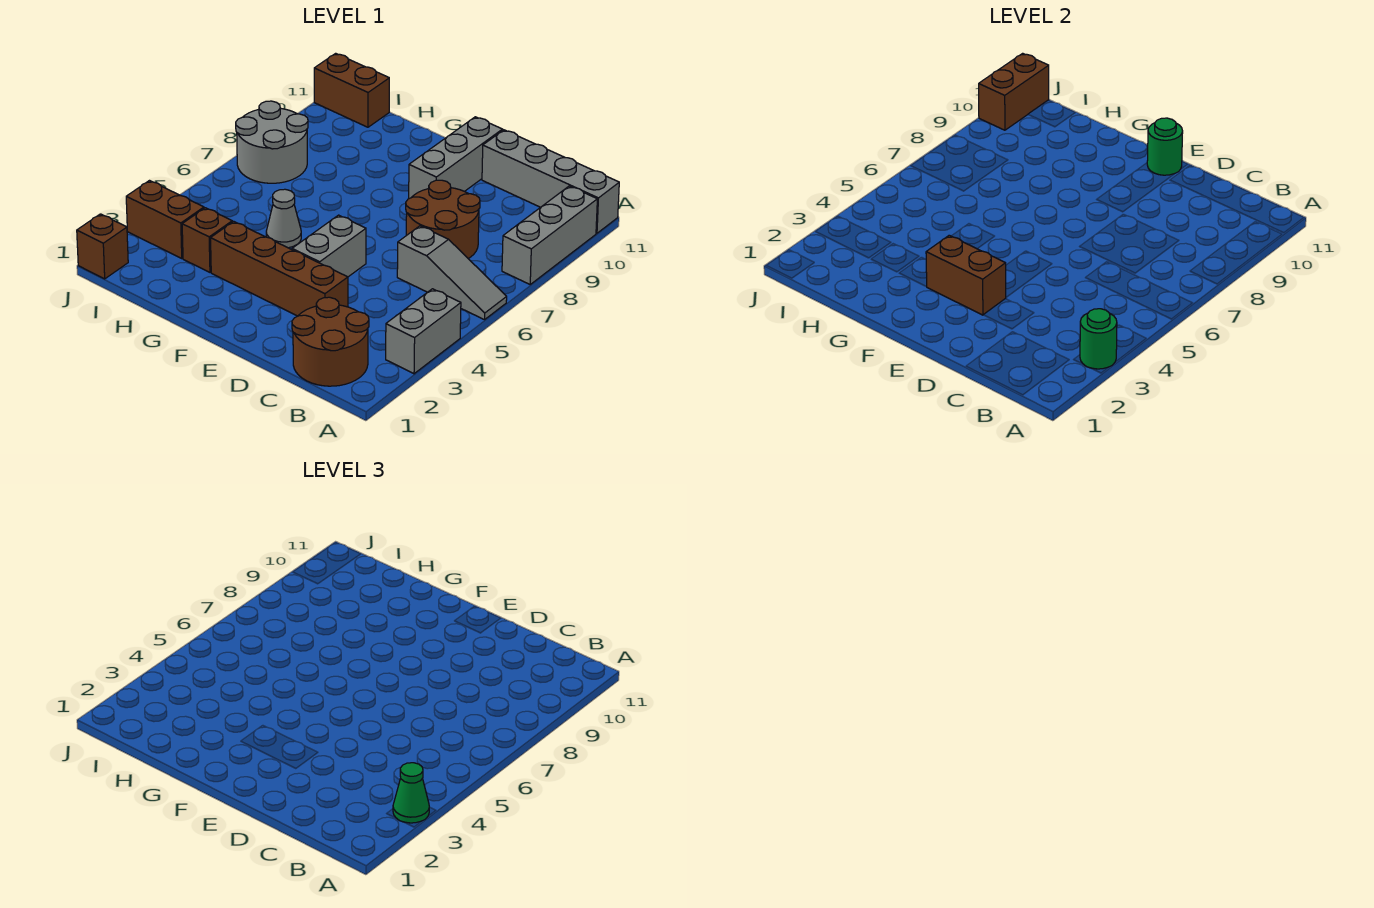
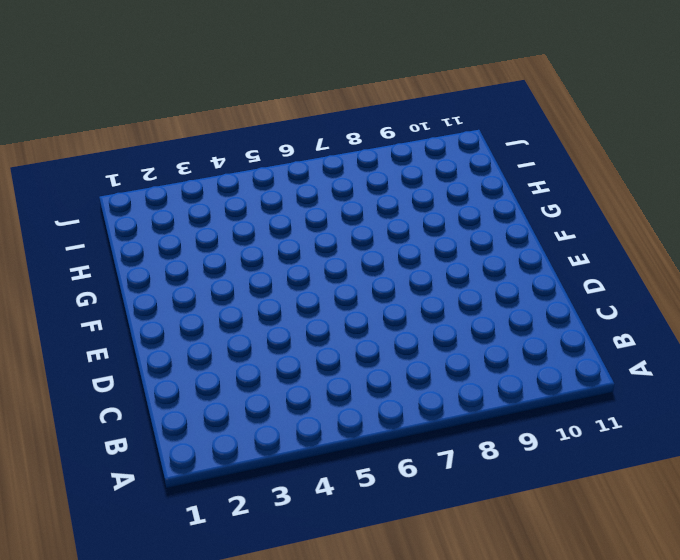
none -> grey brick A3:A4 level 1
none -> grey slope A6:C6 level 1 top C
none -> grey brick A8:A10 level 1

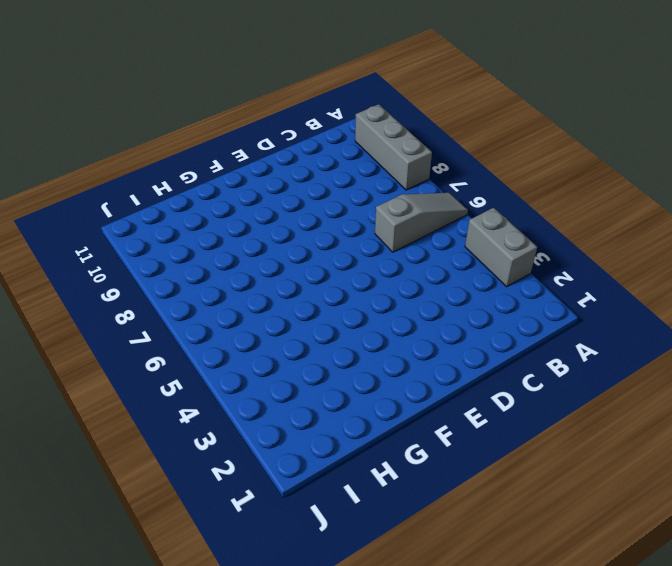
none -> grey brick A11:D11 level 1
none -> brown round brick B1:C2 level 1
none -> brown round brick C7:D8 level 1

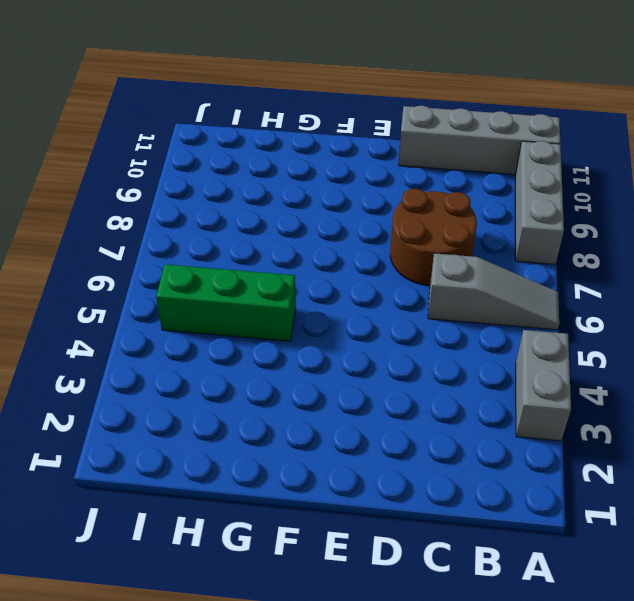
green brick G5:I5 level 1 -> grey cone G5 level 1
none -> brown round brick B1:C2 level 1
none -> brown brick D3:G3 level 1
none -> grey brick E4:E5 level 1

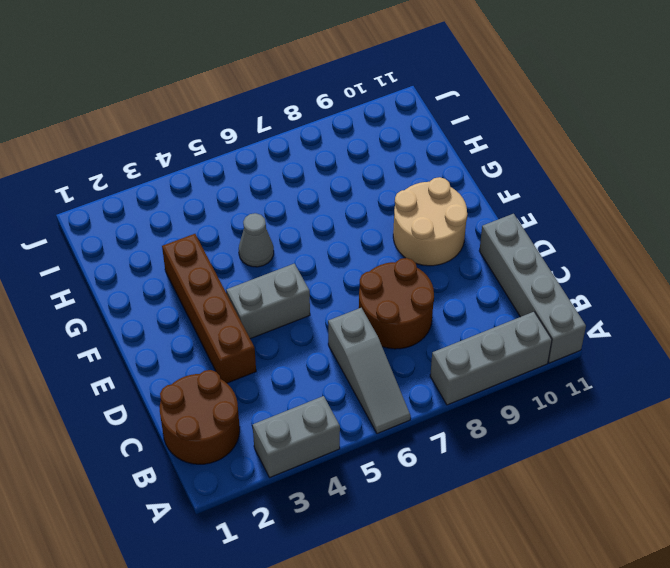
tan round brick E9:F10 level 1 -> grey brick E9:E11 level 1
none -> brown brick H3 level 1
none -> brown brick I3:J3 level 1
none -> grey round brick I7:J8 level 1

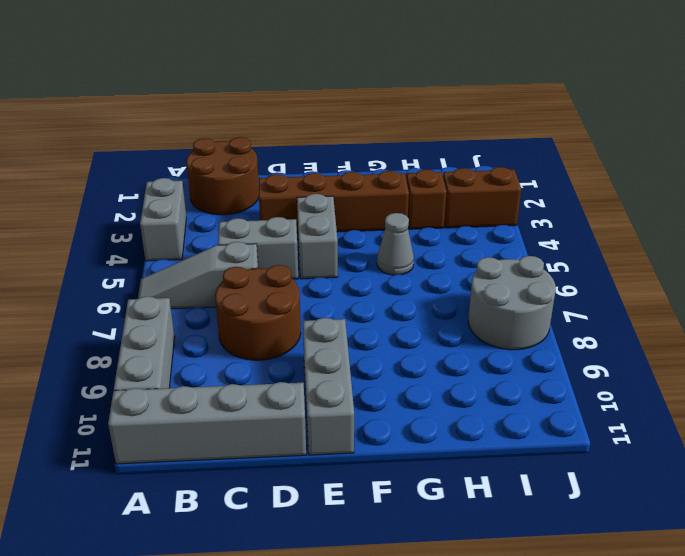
grey brick C5:D5 level 1 -> none
none -> brown brick I11:J11 level 1
none -> brown brick J1 level 1
none -> green round brick A3 level 2

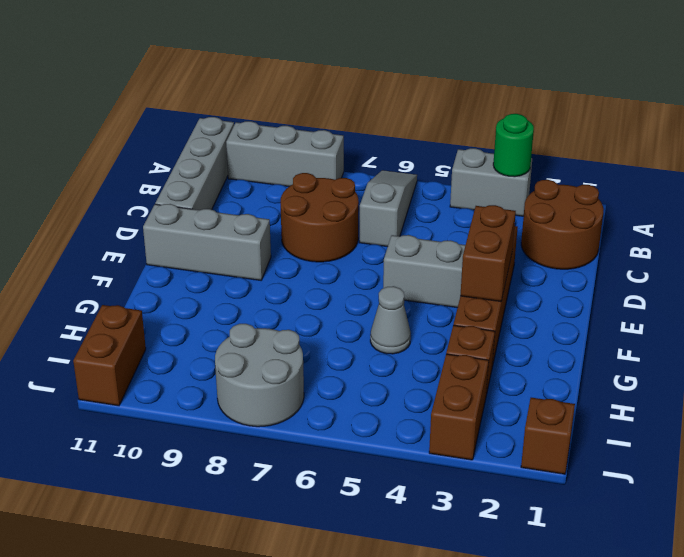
none -> green round brick E11 level 2
none -> brown brick J10:J11 level 2
none -> green cone A3 level 3

